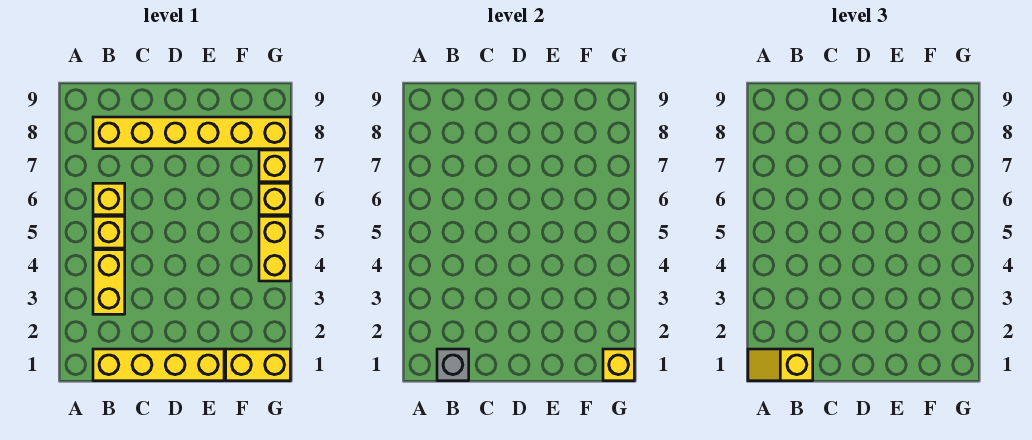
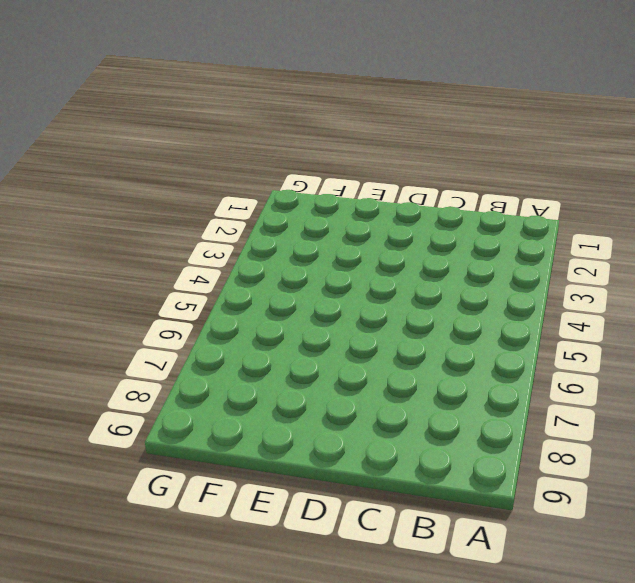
none -> yellow brick B1:E1 level 1
none -> yellow brick B3:B4 level 1
none -> yellow brick B5 level 1

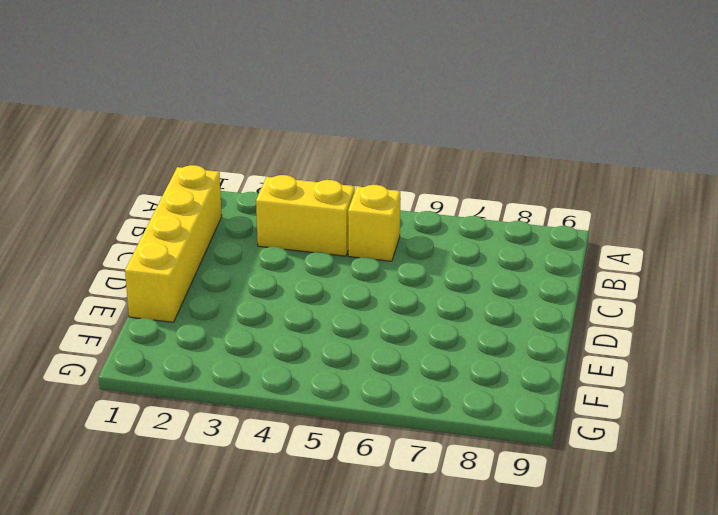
none -> yellow brick B6 level 1
none -> yellow brick B8:G8 level 1
none -> yellow brick F1:G1 level 1

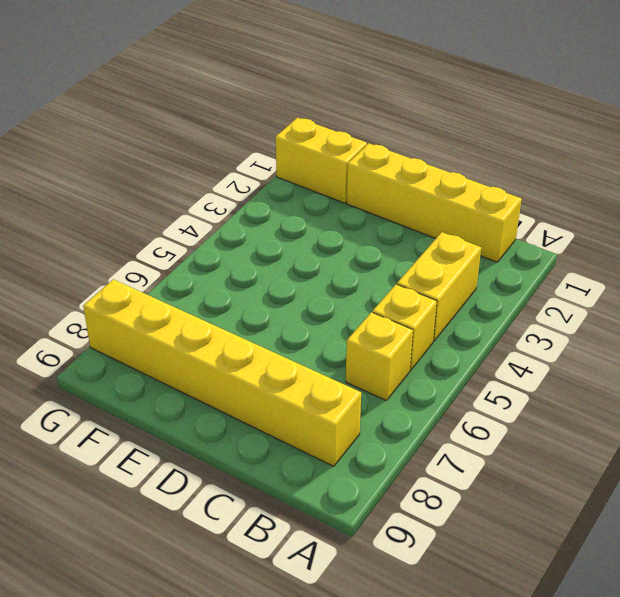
none -> yellow brick G4:G5 level 1
none -> yellow brick G6 level 1
none -> yellow brick G7 level 1

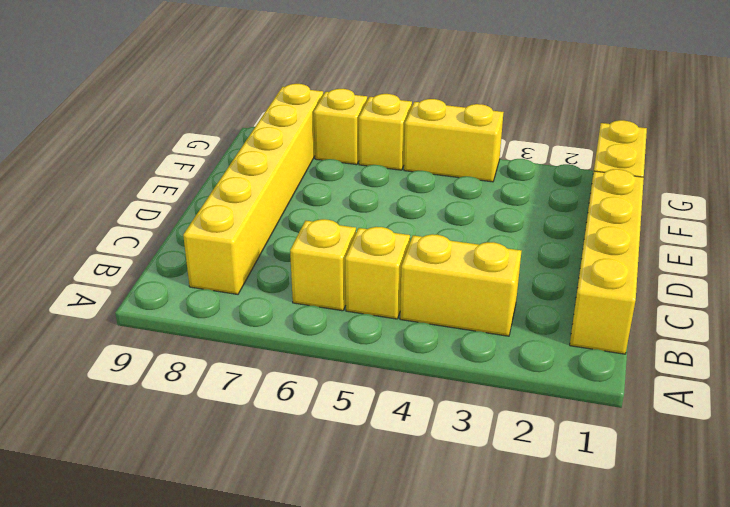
none -> grey brick B1 level 2
none -> yellow brick G1 level 2
none -> yellow slope A1:B1 level 3 top B

